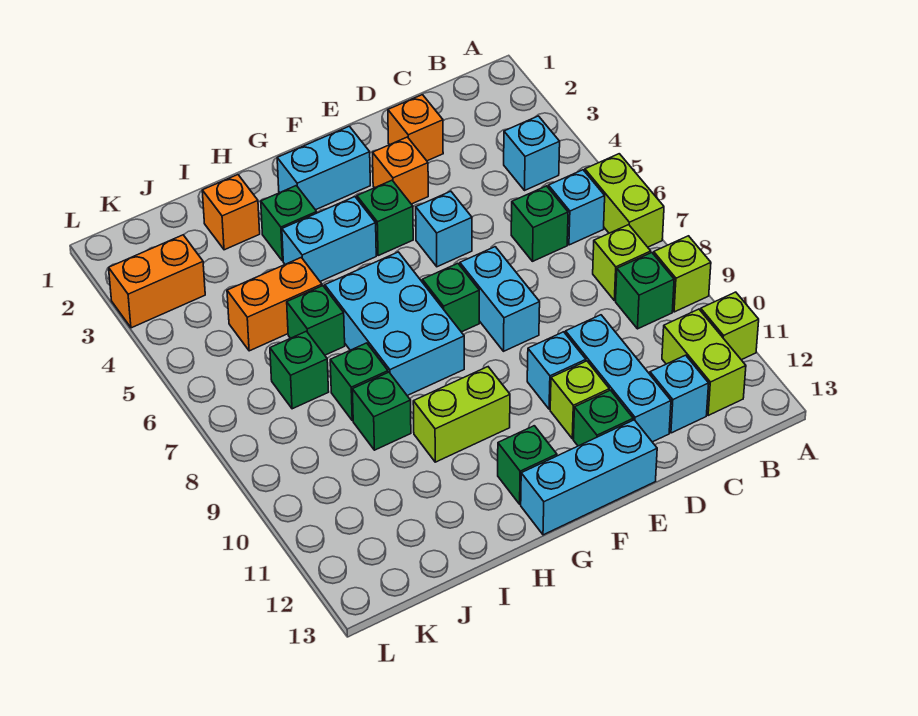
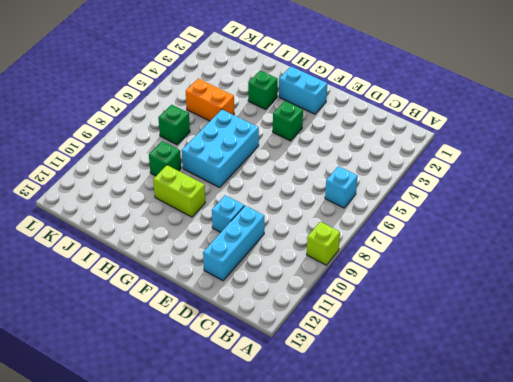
none -> lime brick A6:A7 level 1
none -> lime brick A11 level 1
none -> cyan brick B4 level 1
none -> lime brick B8 level 1

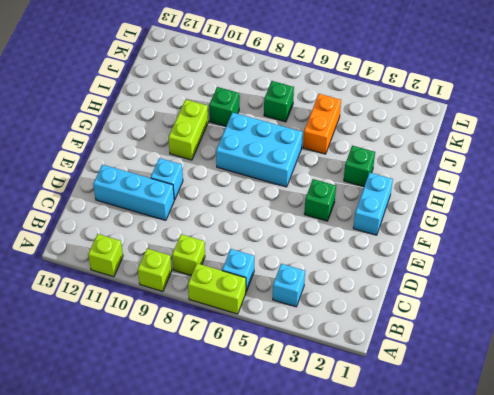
none -> green brick B9 level 1
none -> lime brick B11:B12 level 1
none -> green brick C6 level 1
none -> cyan brick C12 level 1

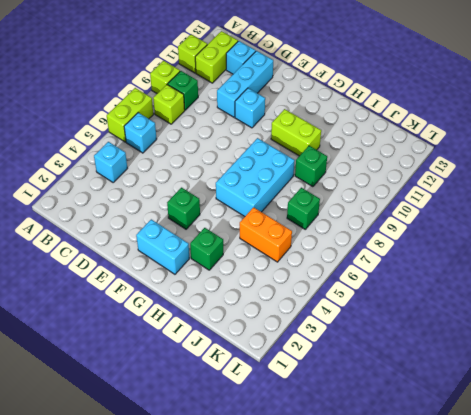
none -> green brick C6 level 1
none -> orange brick D2 level 1
none -> orange brick E3 level 1
none -> cyan brick E5 level 1

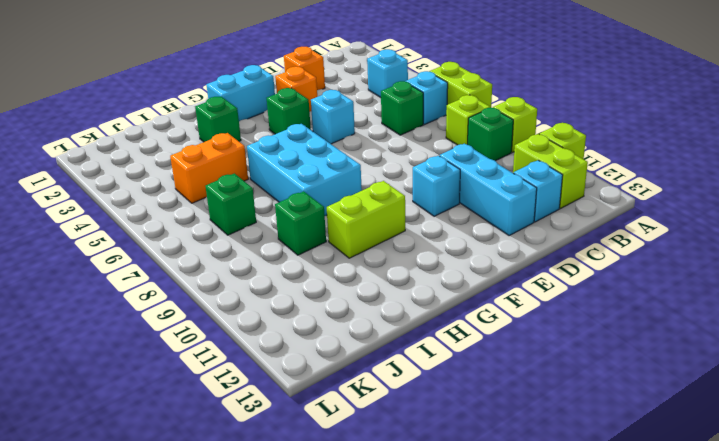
none -> cyan brick E7:E8 level 1
none -> lime brick E11 level 1
none -> green brick E12 level 1
none -> cyan brick E13:G13 level 1

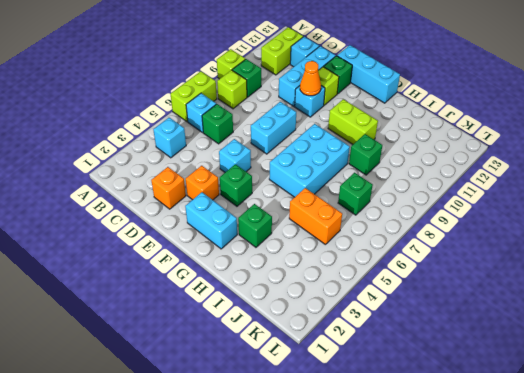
orange cone E10 level 2 -> none
none -> lime brick A11 level 1
none -> green brick F7 level 1
none -> cyan brick G4:H4 level 1
none -> green brick G12 level 1

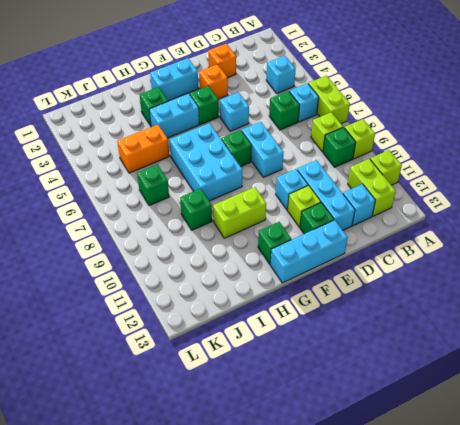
none -> orange brick I2 level 1
none -> green brick I6 level 1
none -> green brick I8 level 1
none -> orange brick K3:L3 level 1

